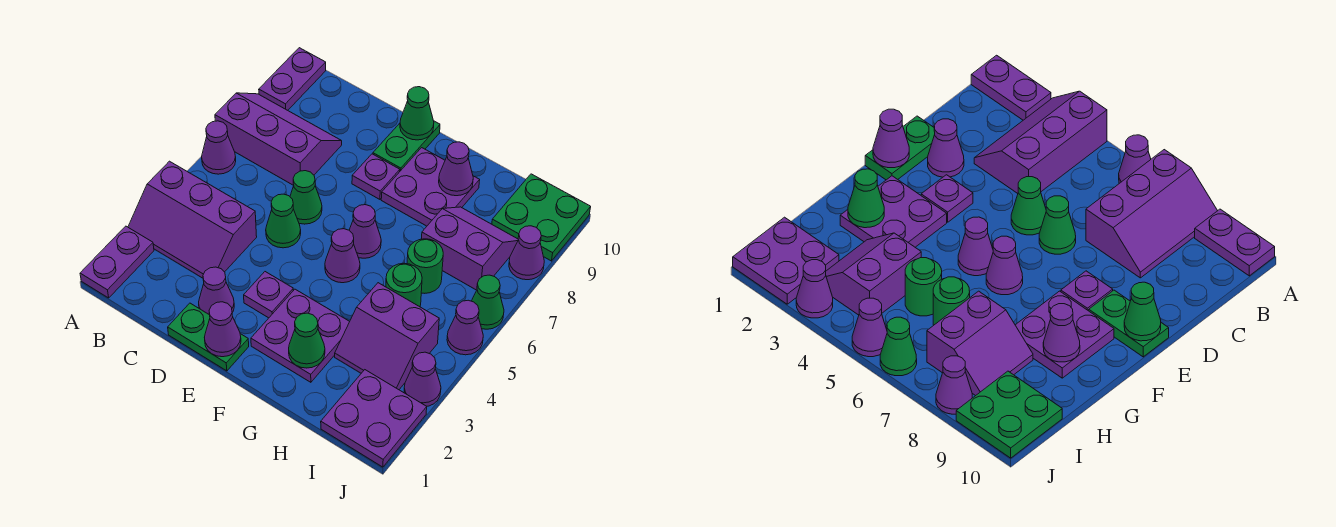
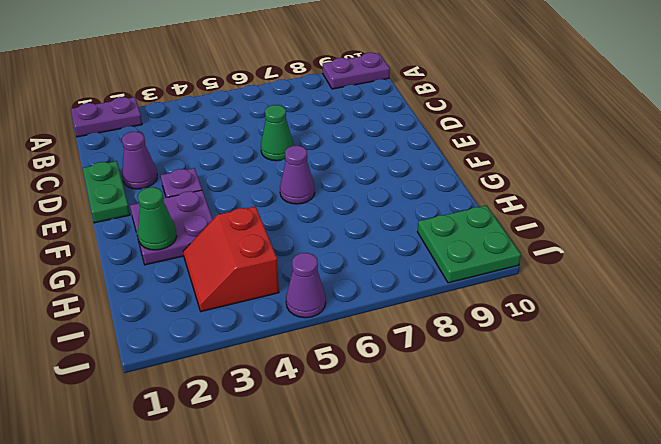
red slope H3:I4 level 1 top 4 -> purple slope H3:I4 level 1 top 4
none -> purple slope A3:C4 level 1 top 4
none -> purple cone A6 level 1
none -> purple slope A7:C8 level 1 top 7
none -> green cone D5 level 1

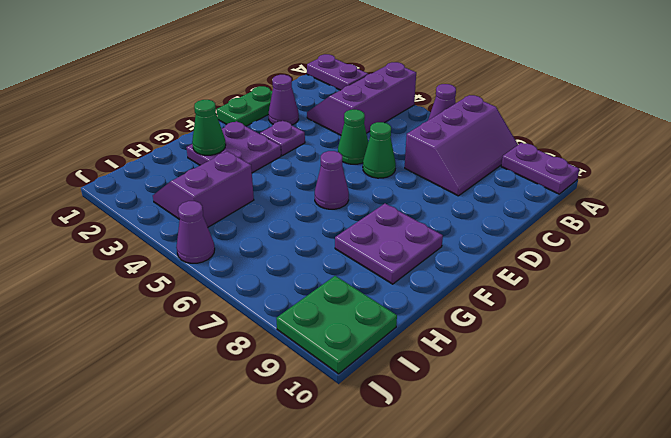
none -> purple plate E8 level 1
none -> green plate E9:E10 level 1
none -> purple cone F5 level 1
none -> green round brick H5 level 1

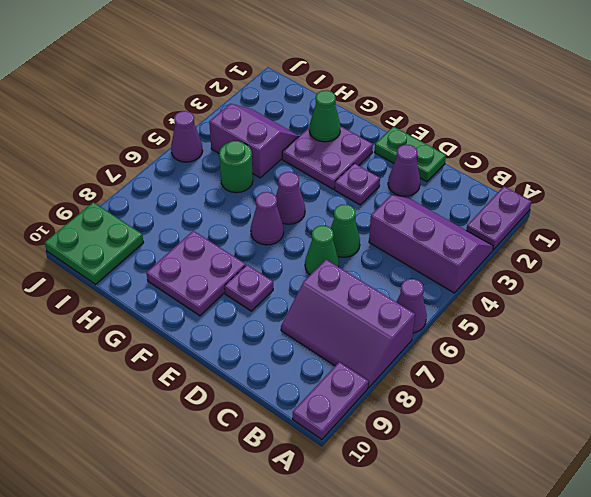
none -> green plate E9:E10 level 1
none -> green round brick H6 level 1
none -> purple slope H7:I8 level 1 top 7
none -> purple plate I1:J2 level 1

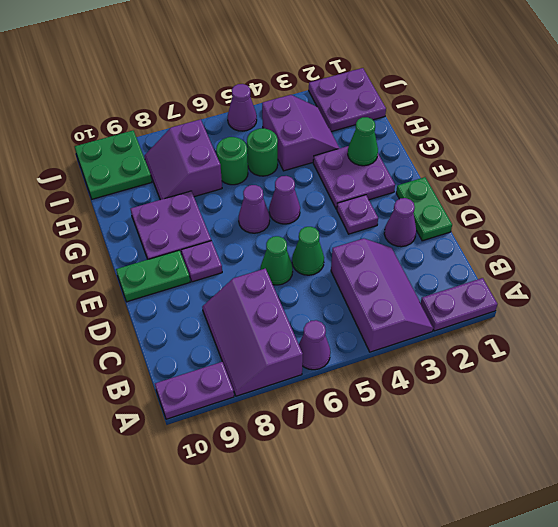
none -> purple cone J3 level 1
none -> green cone J6 level 1
none -> purple cone J8 level 1
none -> purple cone E1 level 2

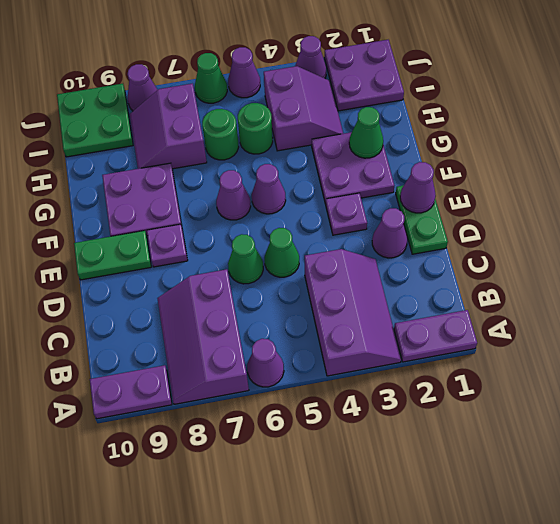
none -> green cone E10 level 2
none -> purple cone G9 level 2

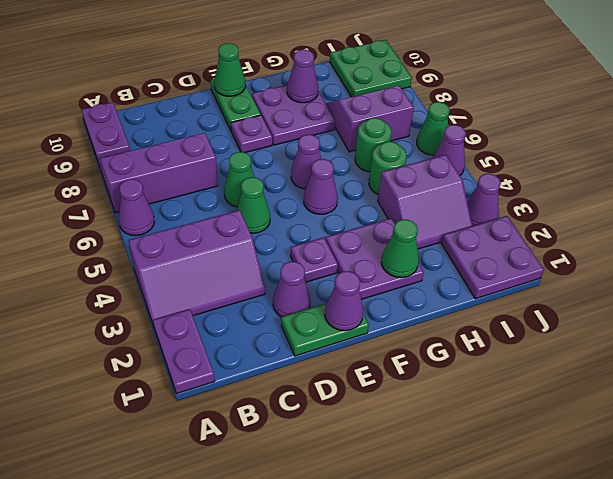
none -> purple cone J8 level 1

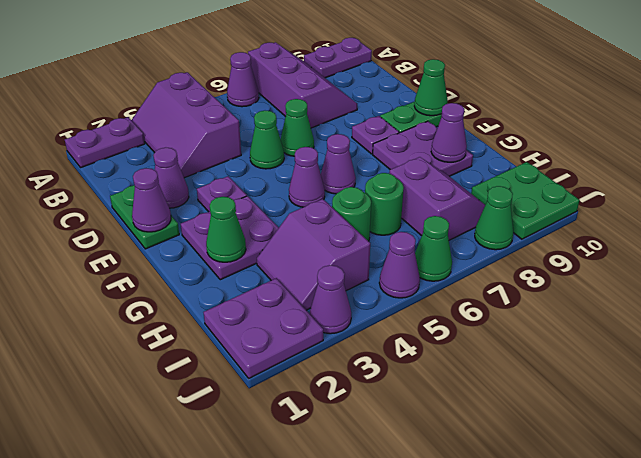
green cone J8 level 1 -> purple cone J8 level 1

